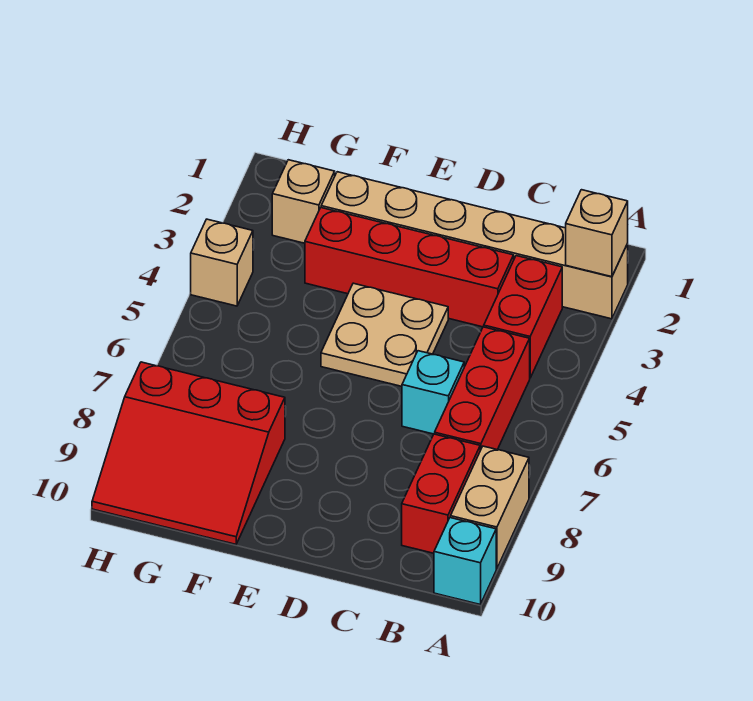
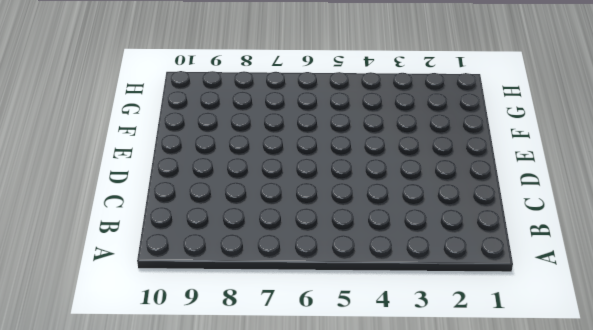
none -> tan brick A2:F2 level 1
none -> tan brick A8:A9 level 1
none -> cyan brick A10 level 1

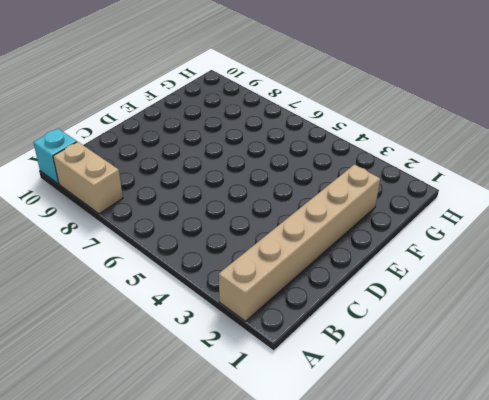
none -> red brick B3:B4 level 1
none -> red brick B5:B7 level 1
none -> red brick B8:B9 level 1

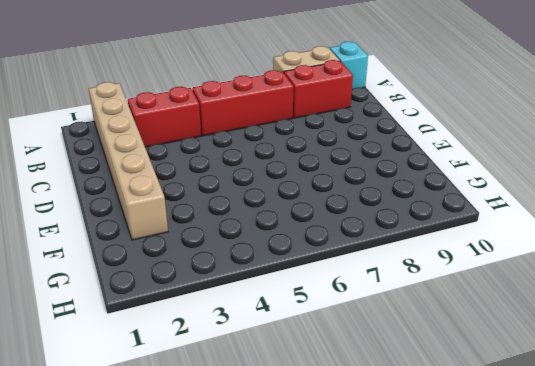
none -> red brick C3:F3 level 1
none -> cyan brick C6 level 1
none -> tan plate D4:E5 level 1

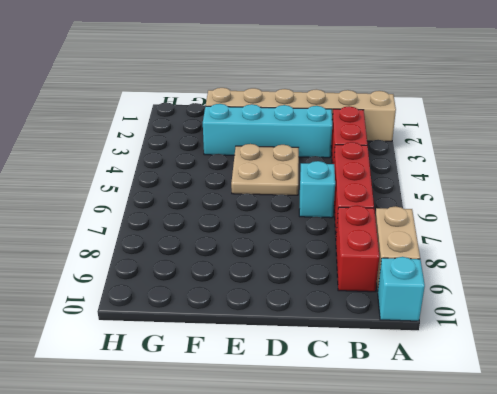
cyan brick C3:F3 level 1 -> red brick C3:F3 level 1
none -> red slope F8:H10 level 1 top 8
none -> tan brick G2 level 1
none -> tan brick H4 level 1

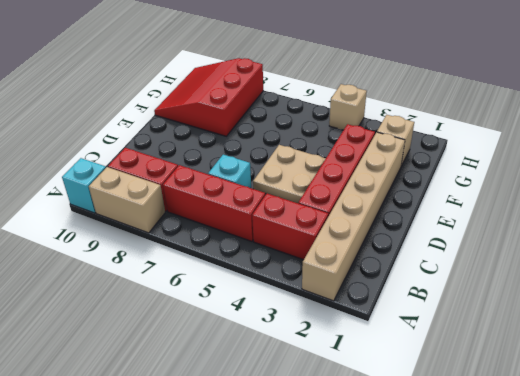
none -> tan brick A2 level 2

